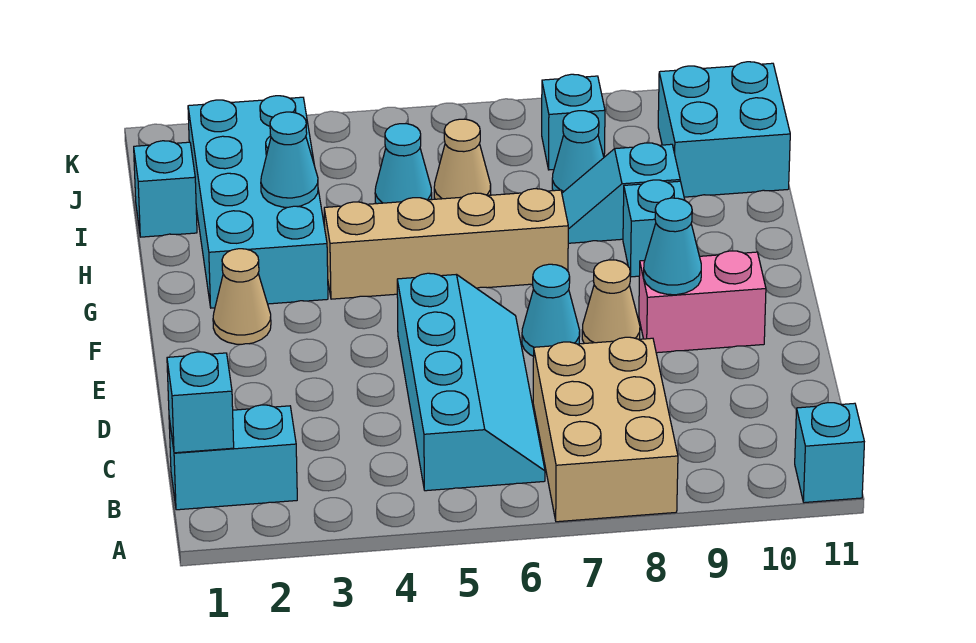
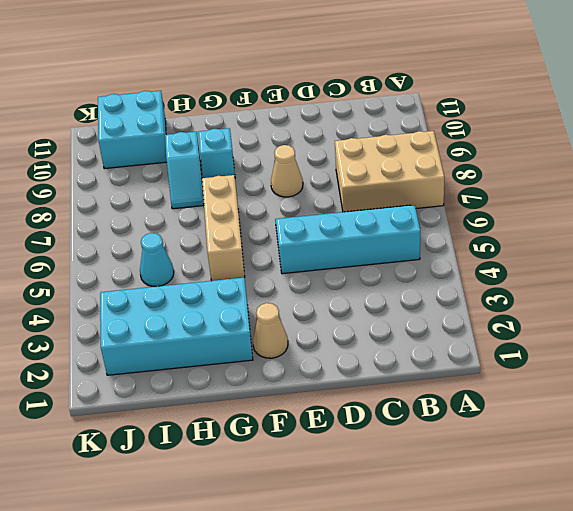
tan brick G5:G7 level 1 -> tan brick G4:G7 level 1
none -> cyan brick A11 level 1
none -> cyan brick B1:B2 level 1
none -> cyan cone E7 level 1

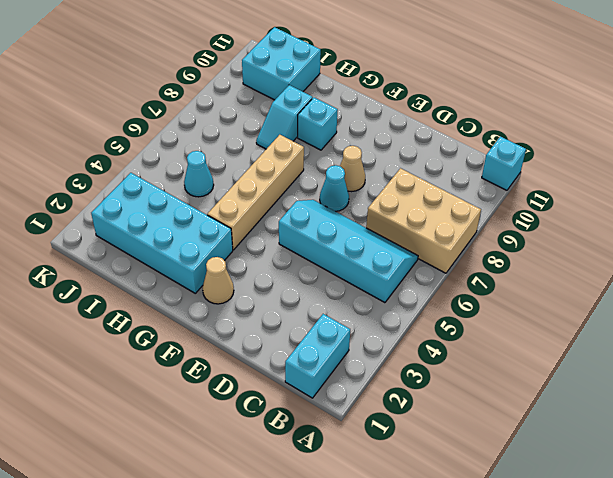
none -> pink brick E9:E10 level 1
none -> cyan brick I1 level 1
none -> tan cone I6 level 1

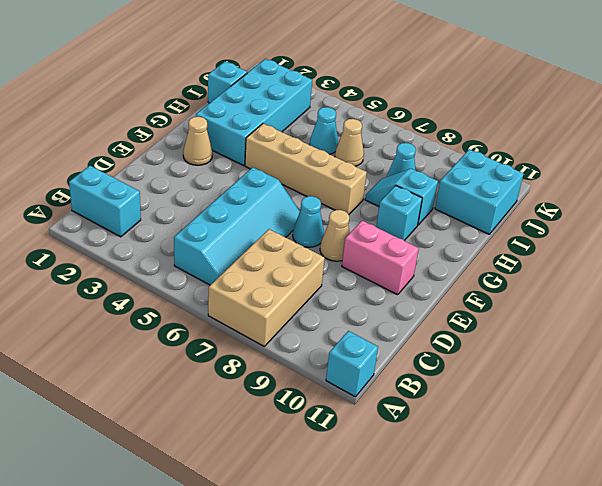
none -> cyan brick J8 level 1
none -> cyan brick B1 level 2
none -> cyan cone E9 level 2

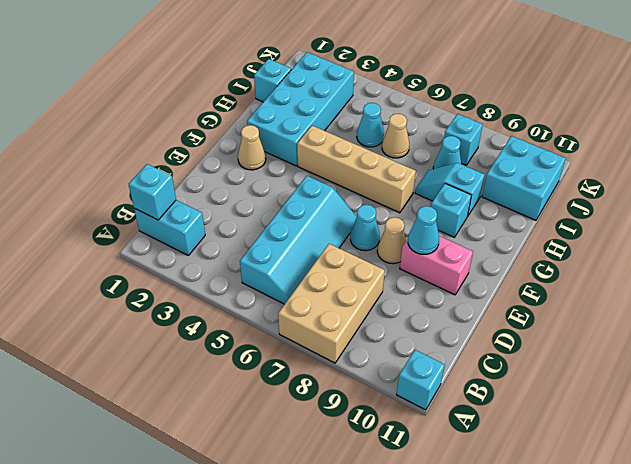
none -> cyan cone H3 level 2

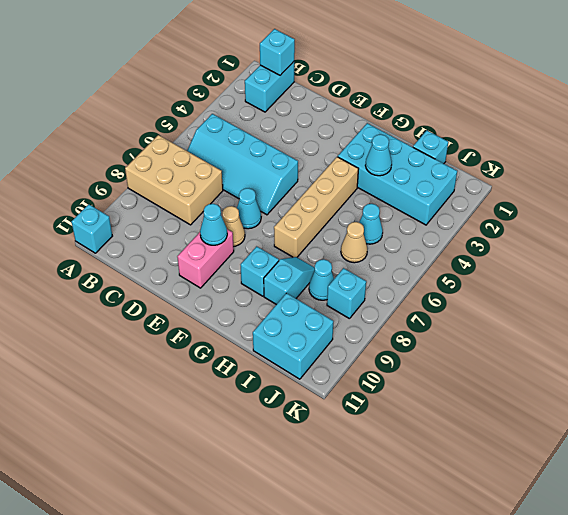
none -> tan cone F2 level 1

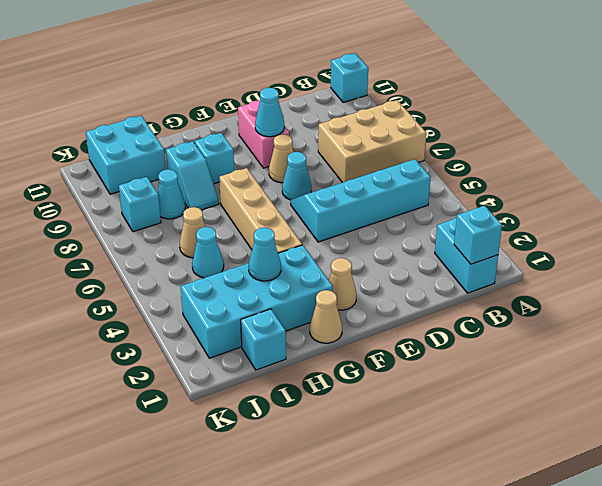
tan cone G1 level 1 -> none

